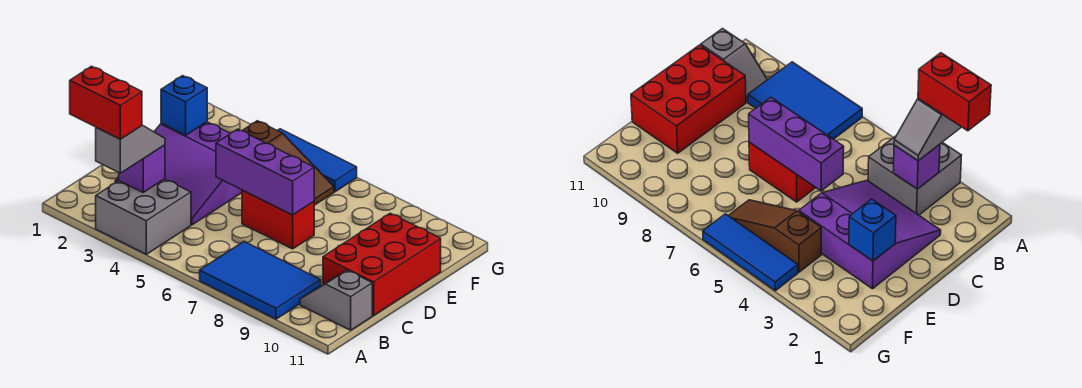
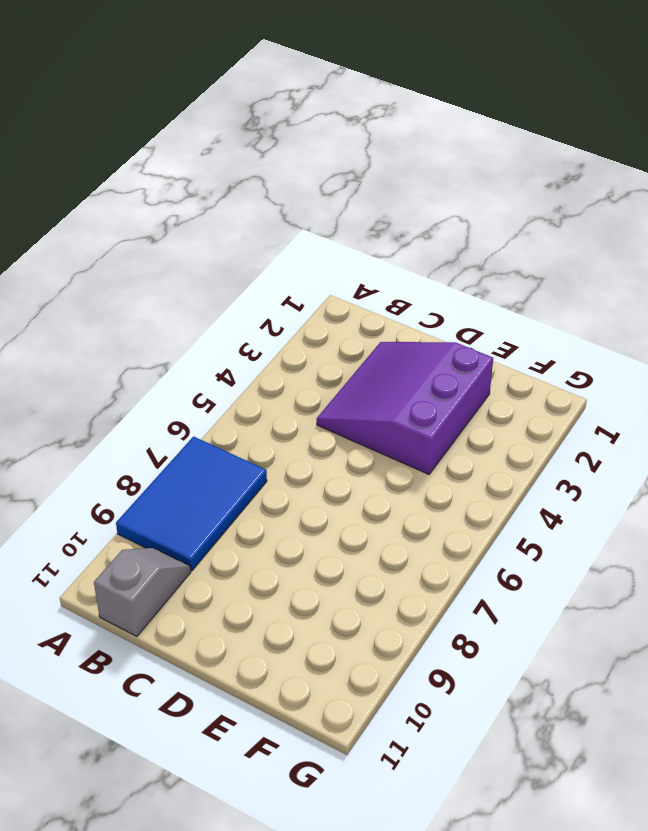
none -> grey brick A3:B4 level 1
none -> red brick C10:E11 level 1
none -> red brick D6:D7 level 1

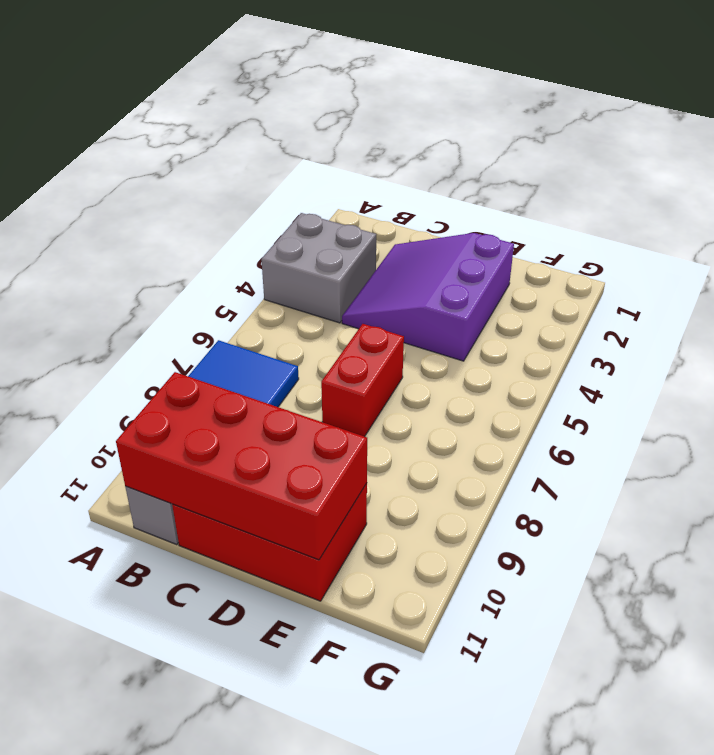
red brick B10:E11 level 2 -> none
none -> brown slope F4:F6 level 1 top 4
none -> blue tile G4:G6 level 1
none -> purple brick B3 level 2

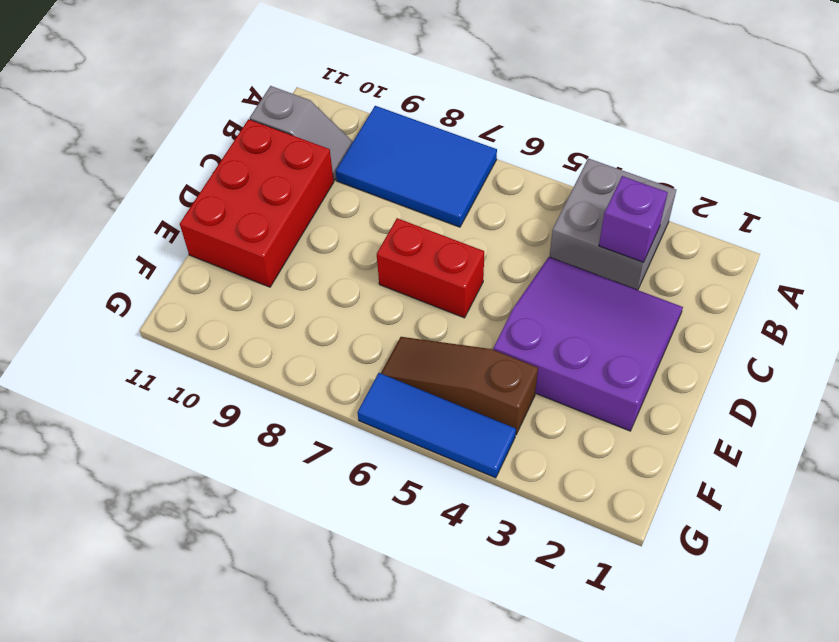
none -> purple brick D5:D7 level 2
none -> blue brick E2 level 2
none -> grey slope A3:B3 level 3 top A

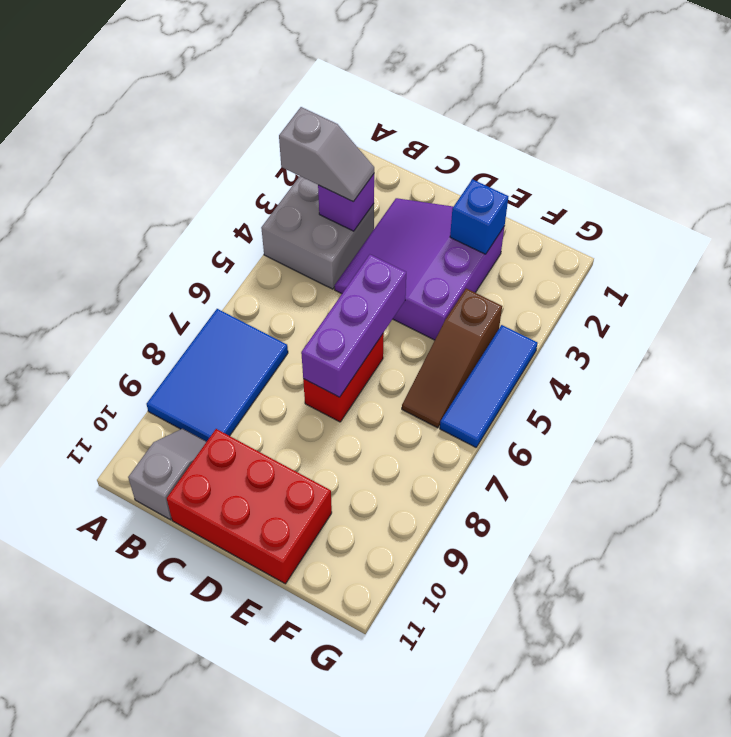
none -> red brick A2:A3 level 4

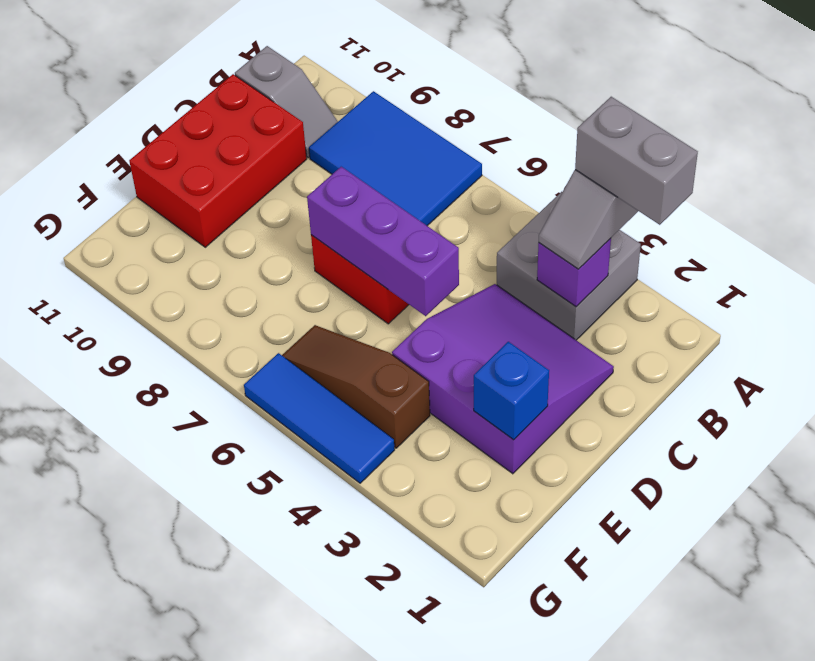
grey brick A2:A3 level 4 -> red brick A2:A3 level 4

